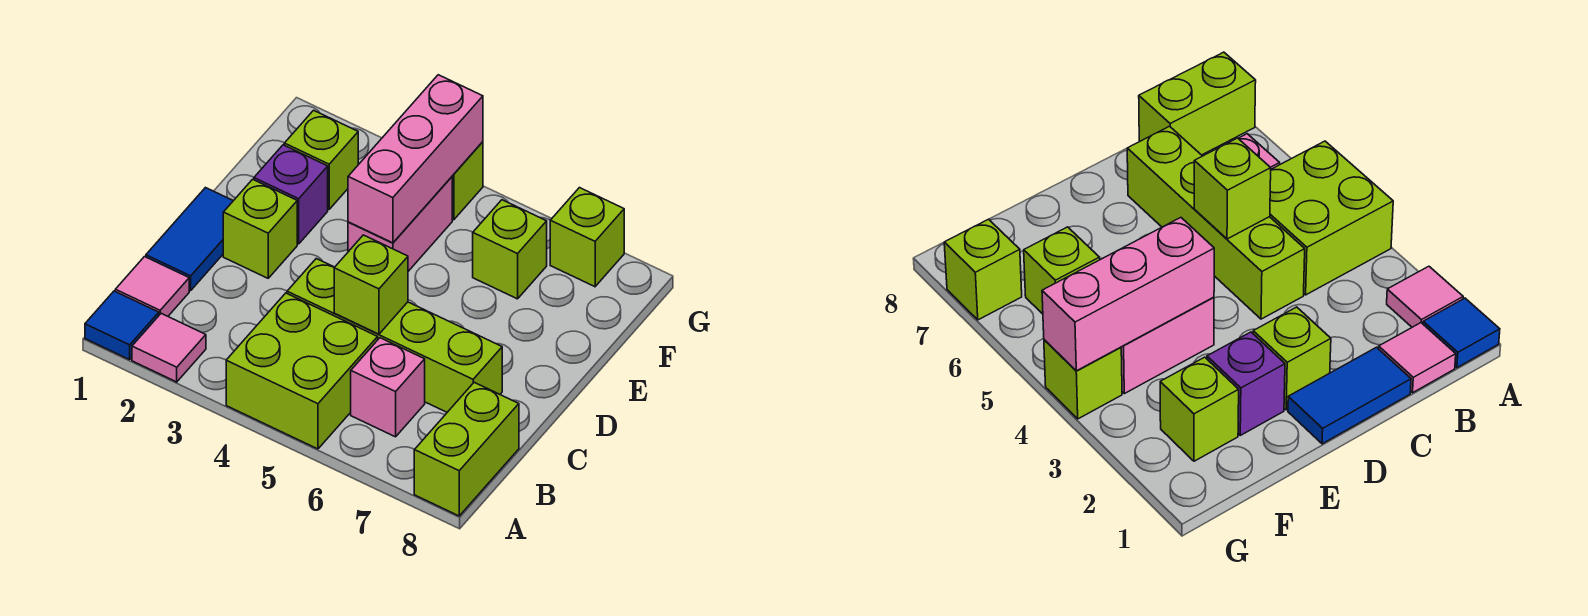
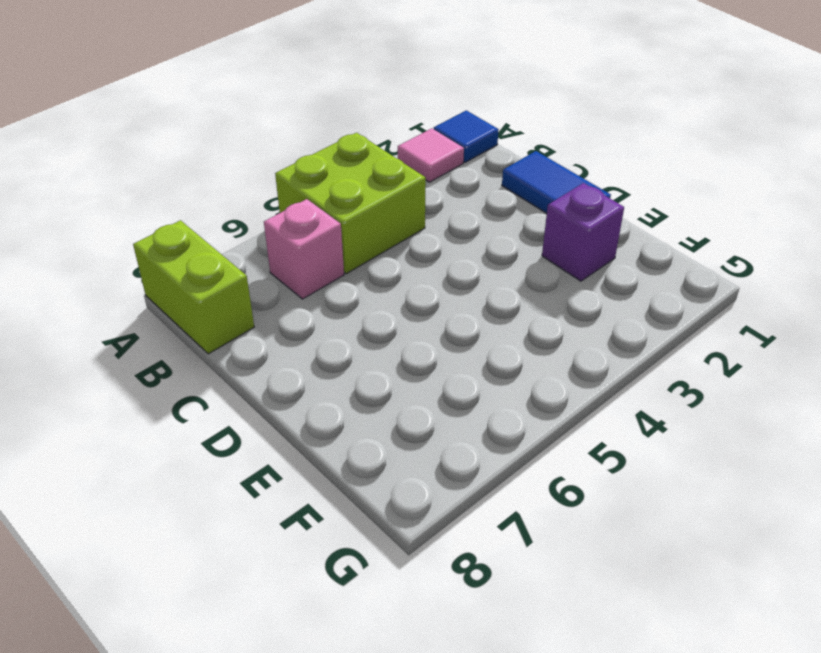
none -> pink tile B1 level 1
none -> lime brick C4:C7 level 1
none -> lime brick D2 level 1

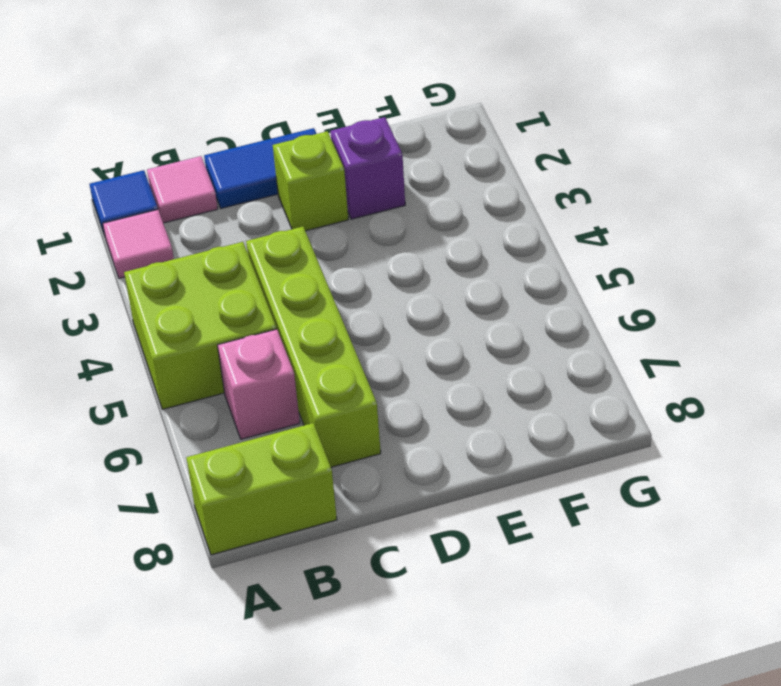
none -> pink brick E4:F4 level 1
none -> lime brick F2 level 1
none -> lime brick F6 level 1

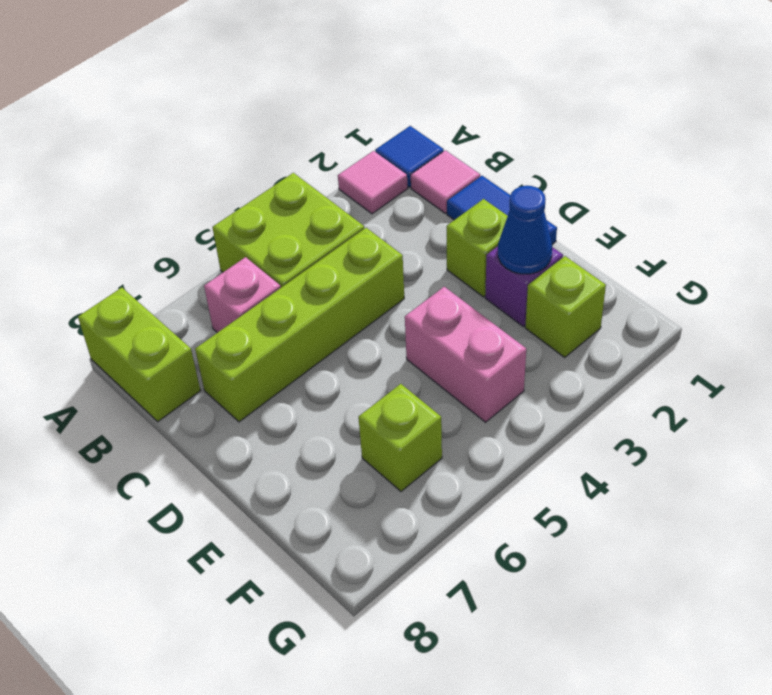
blue cone E2 level 2 -> none
none -> lime brick G4 level 1
none -> lime brick G7 level 1
none -> lime brick C5 level 2

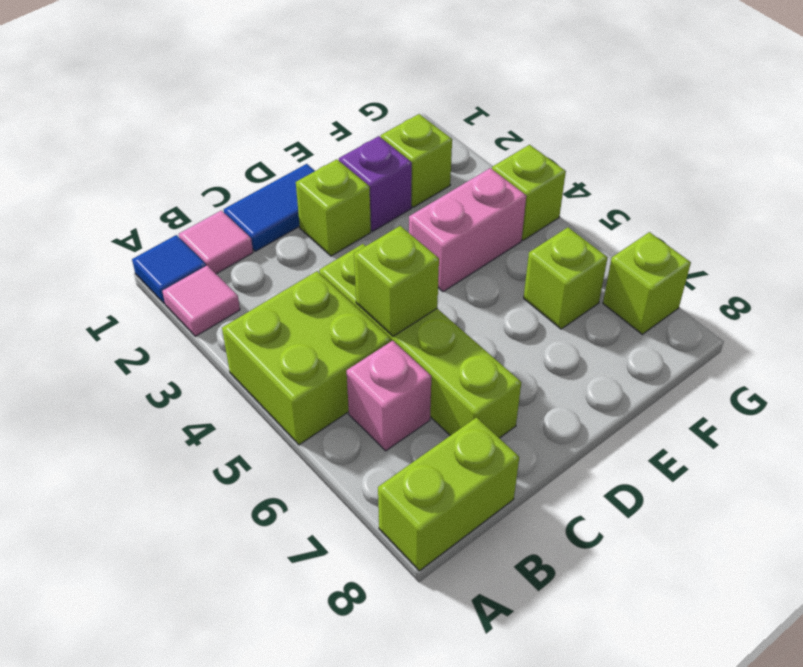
none -> pink brick E4:G4 level 2

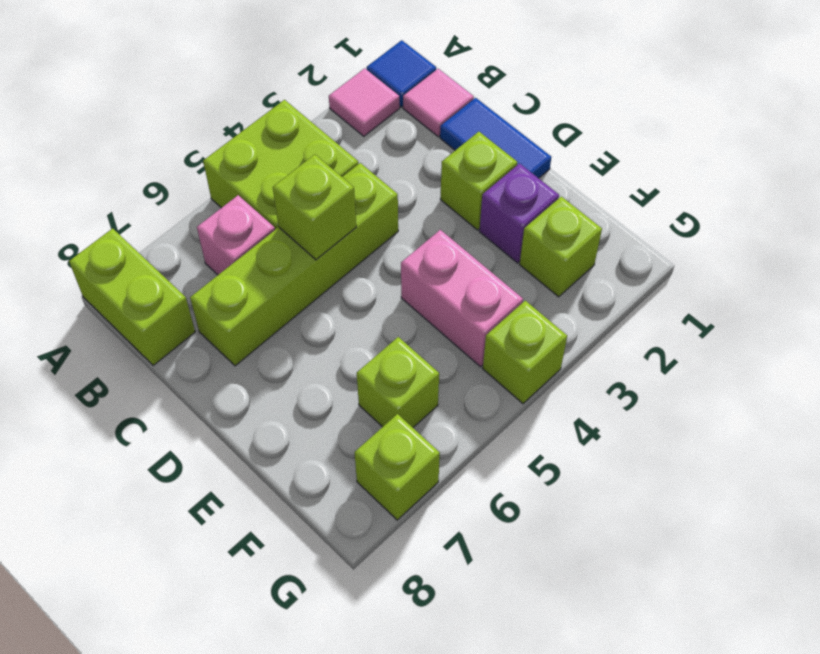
none -> pink brick E4:G4 level 2

